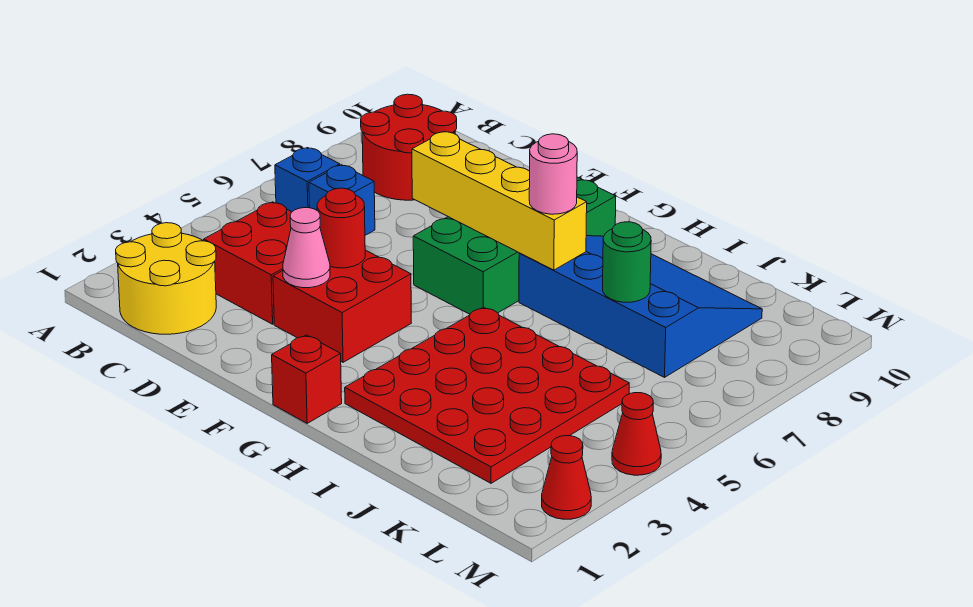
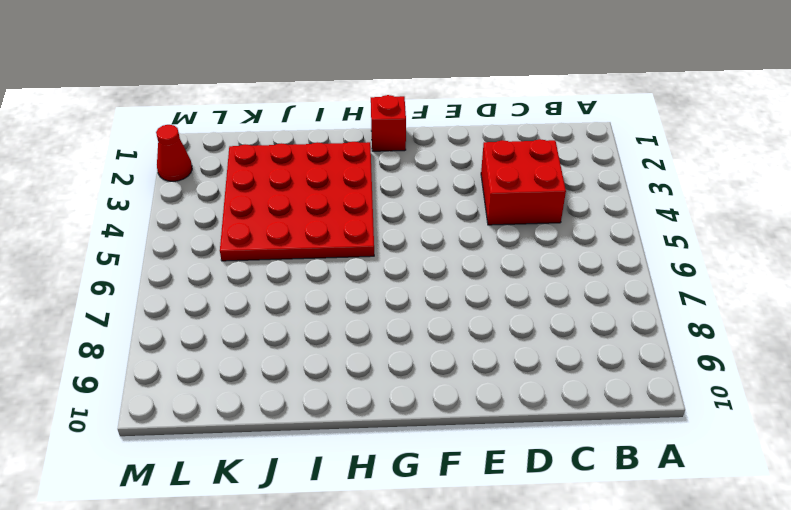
none -> yellow round brick B1:C2 level 1
none -> blue brick B6 level 1
none -> red round brick B8:C9 level 1

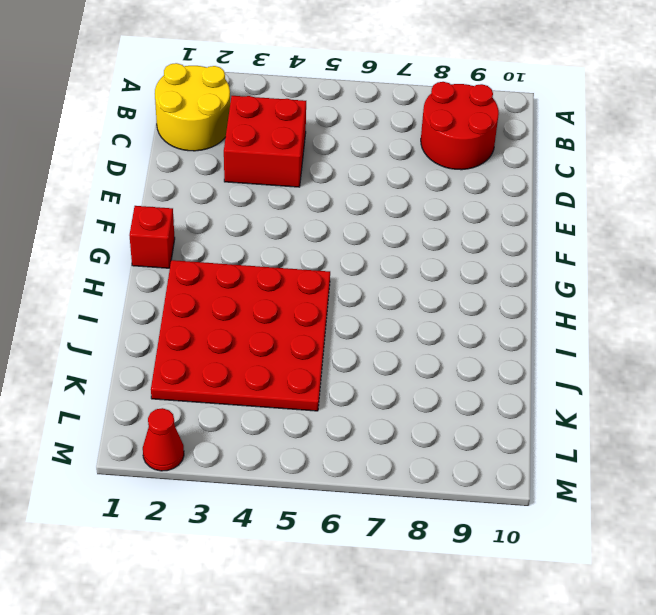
none -> blue brick B6 level 1
none -> blue brick C6 level 1
none -> red brick E3:F4 level 1

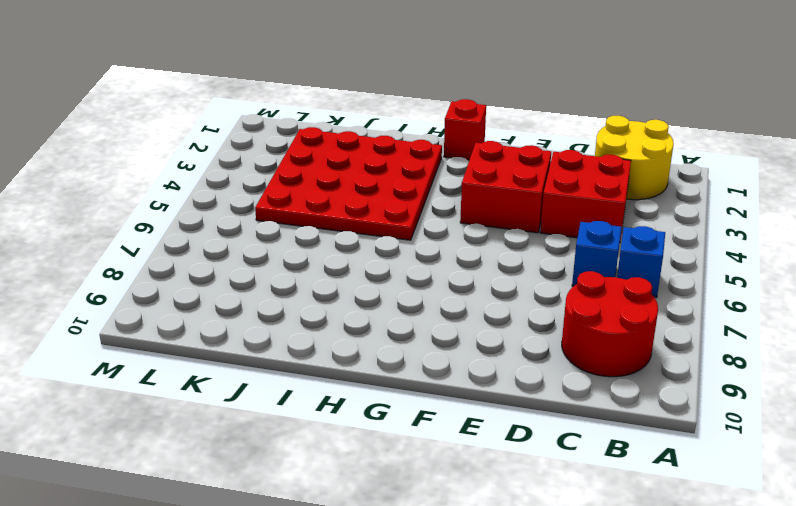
none -> green brick F6:G9 level 1
none -> blue slope H7:K9 level 1 top 7
none -> red cone M2 level 1

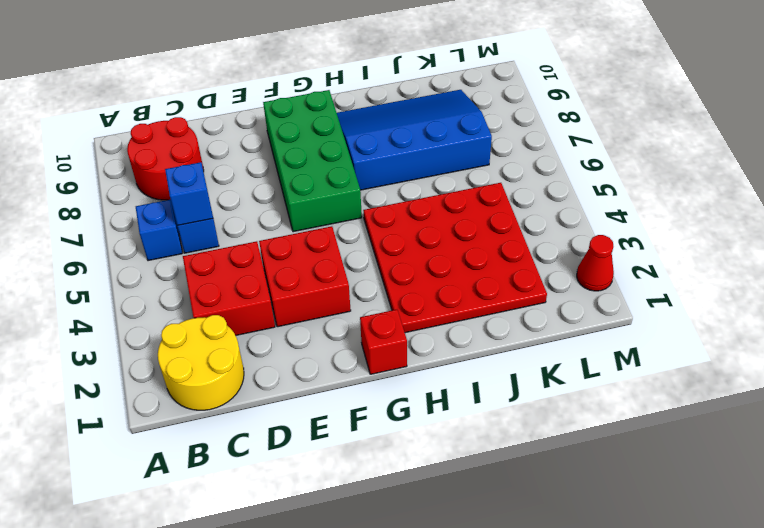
blue brick C6 level 2 -> none
none -> red cone M4 level 1
none -> pink cone E3 level 2
none -> red round brick E4 level 2

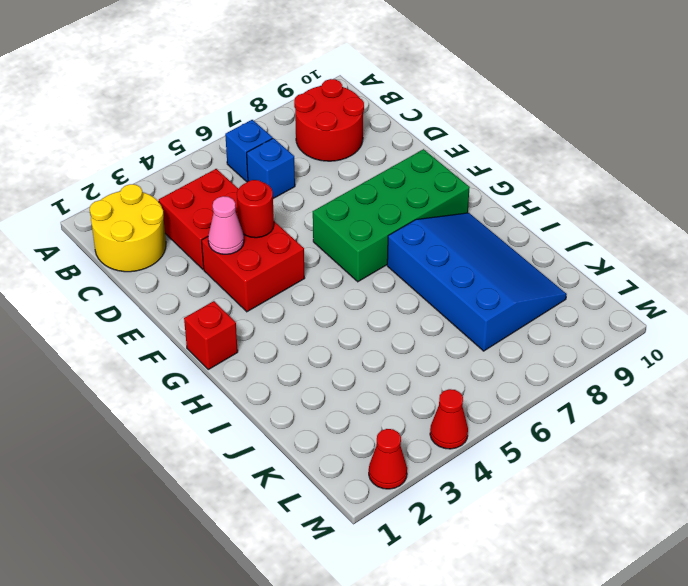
none -> red plate H2:K5 level 1
none -> yellow brick E7:H7 level 2
none -> green round brick J7 level 2

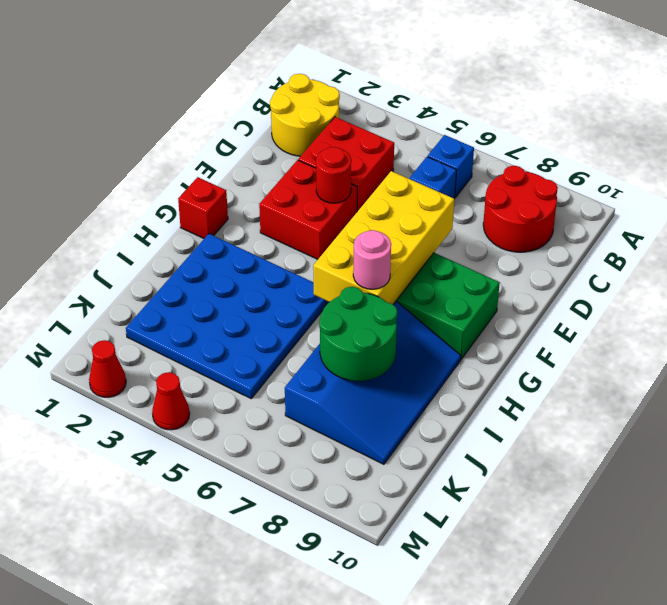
yellow brick E6:H7 level 2 -> yellow brick E7:H7 level 2
blue plate H2:K5 level 1 -> red plate H2:K5 level 1
green round brick I7:J8 level 2 -> green round brick J7 level 2
none -> pink cone E3 level 2

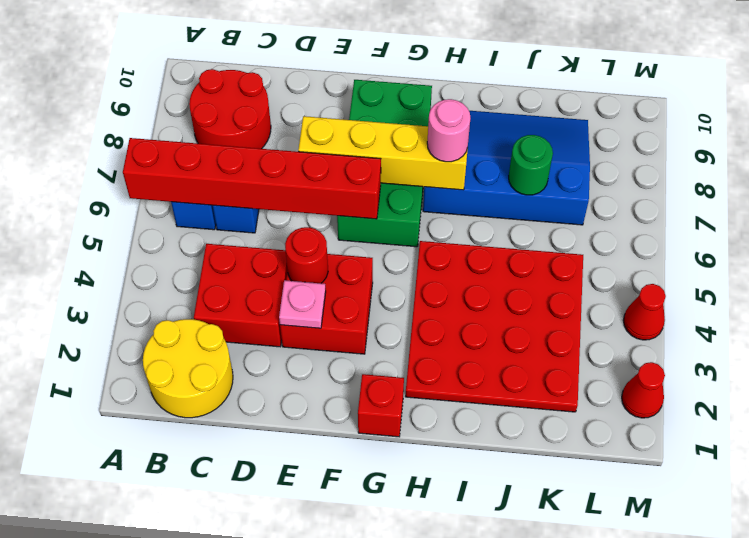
red brick A6:F6 level 2 -> none
pink plate E3 level 2 -> pink cone E3 level 2

